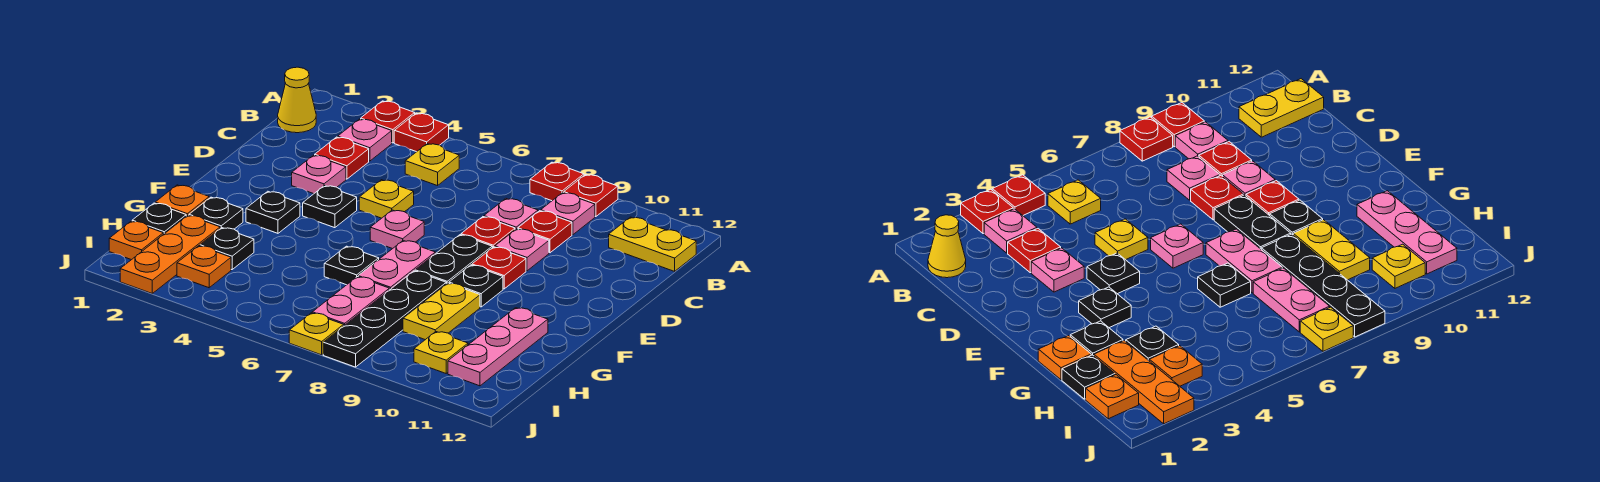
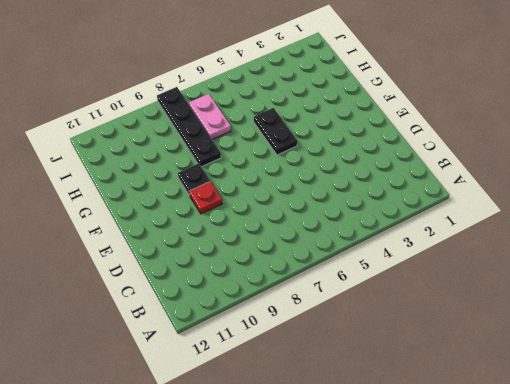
black plate F5:G5 level 1 -> black plate E8:F8 level 1
none -> red plate A3 level 1
none -> red plate A4 level 1
none -> red plate A8 level 1
none -> red plate A9 level 1

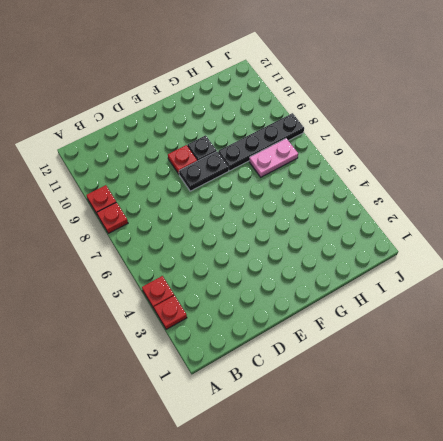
none -> yellow cone B1 level 1
none -> pink plate B3 level 1
none -> yellow plate B5 level 1
none -> pink plate B9 level 1

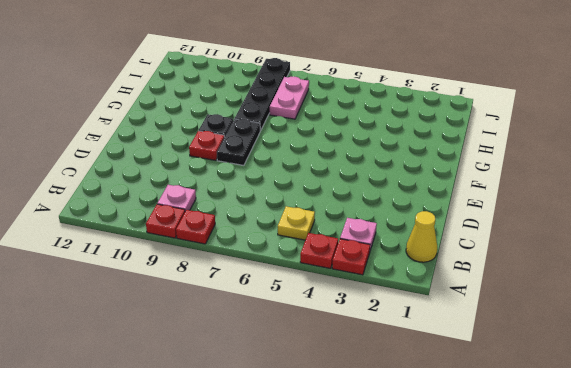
none -> yellow plate B11:B12 level 1
none -> red plate C3 level 1
none -> pink plate C8 level 1
none -> red plate C9 level 1

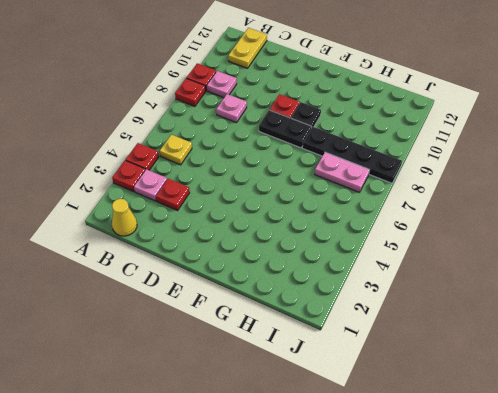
none -> red plate C9 level 1
none -> pink plate D3 level 1
none -> yellow plate D5 level 1
none -> red plate D8 level 1

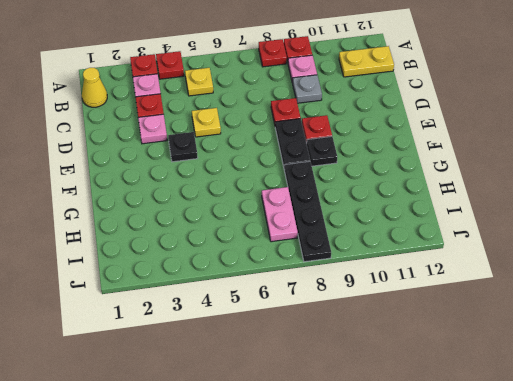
grey plate C9 level 1 -> red plate C9 level 1
none -> pink plate C8 level 1
none -> pink plate D9 level 1
none -> pink plate E6 level 1
none -> black plate F3 level 1

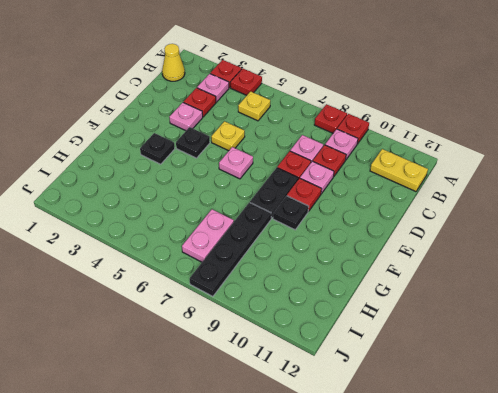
none -> pink plate F7:G7 level 1
none -> orange plate G1 level 1
none -> black plate G2 level 1
none -> black plate G6 level 1

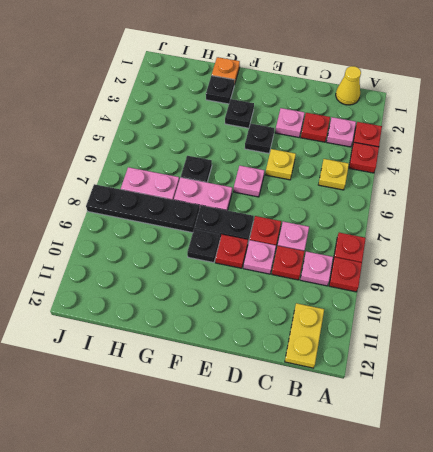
none -> yellow plate G9:H9 level 1
none -> pink plate G11:I11 level 1
none -> black plate H1 level 1
none -> orange plate H2:J2 level 1

